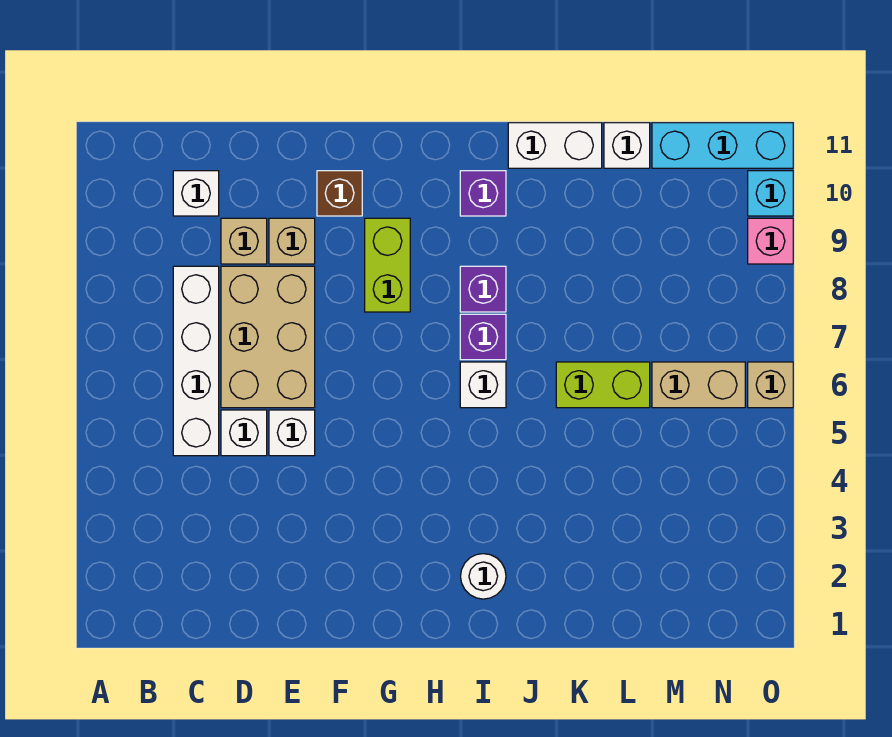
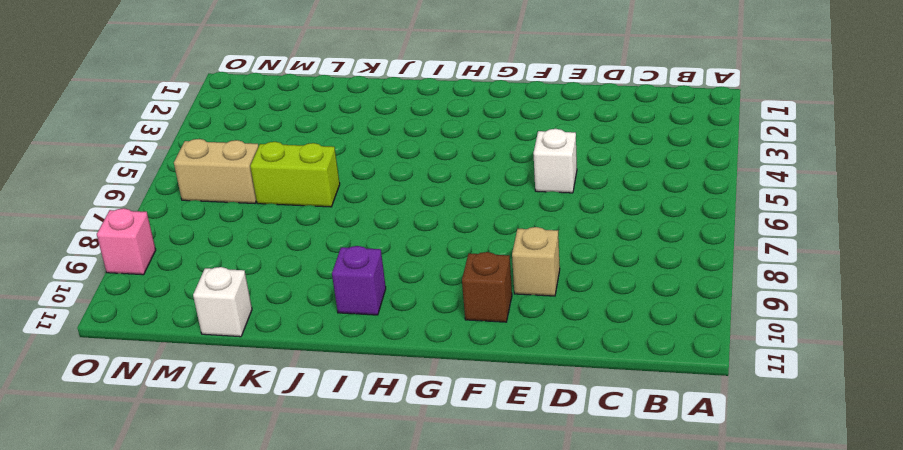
none -> white brick C5:C8 level 1
none -> white brick C10 level 1
none -> white brick D5 level 1

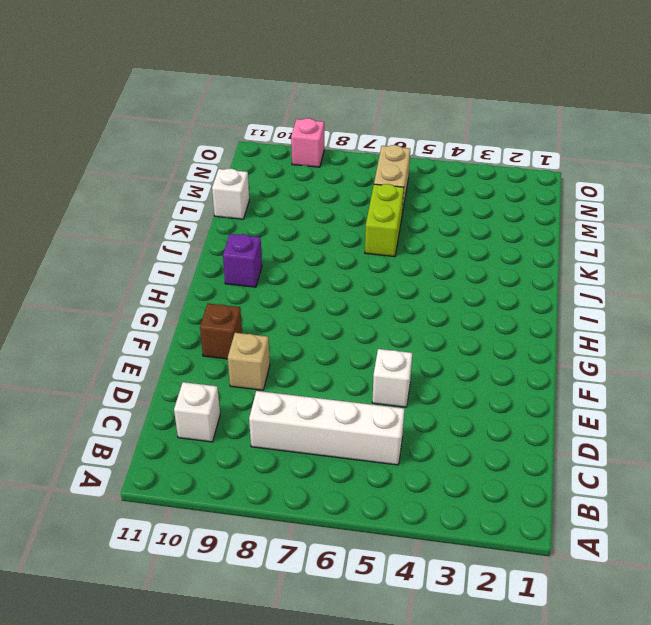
none -> white brick D5 level 1
none -> tan brick D6:E8 level 1
none -> tan brick D9 level 1

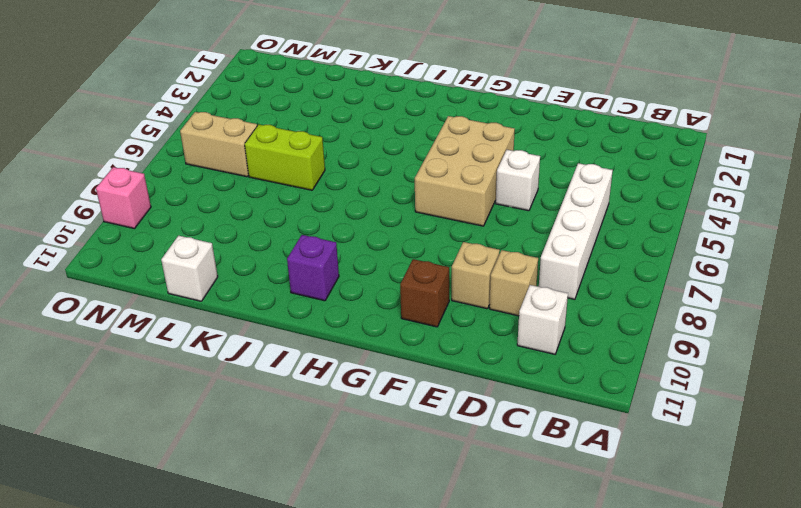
tan brick F4:G6 level 1 -> tan brick D6:E8 level 1
none -> white brick D5 level 1
none -> lime brick G8:G9 level 1
none -> white round brick I2 level 1

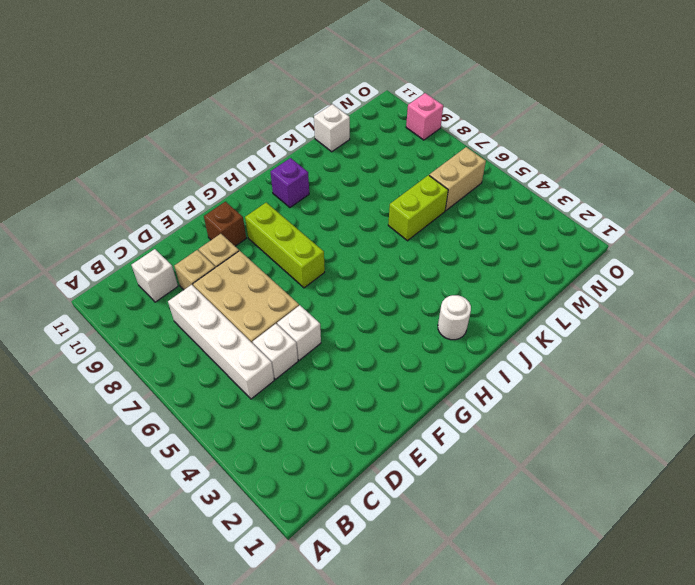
lime brick G7:G9 level 1 -> lime brick G8:G9 level 1
none -> white brick I6 level 1
none -> purple brick I7 level 1
none -> purple brick I8 level 1

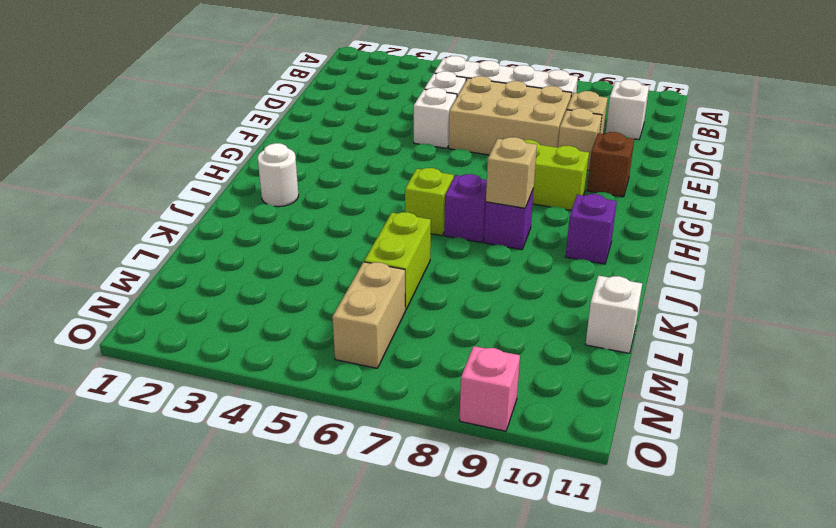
lime brick I6 level 1 -> white brick I6 level 1
tan brick I8 level 2 -> tan brick O6 level 1
none -> white brick J11:K11 level 1
none -> cyan brick M11:O11 level 1
none -> cyan brick O10 level 1

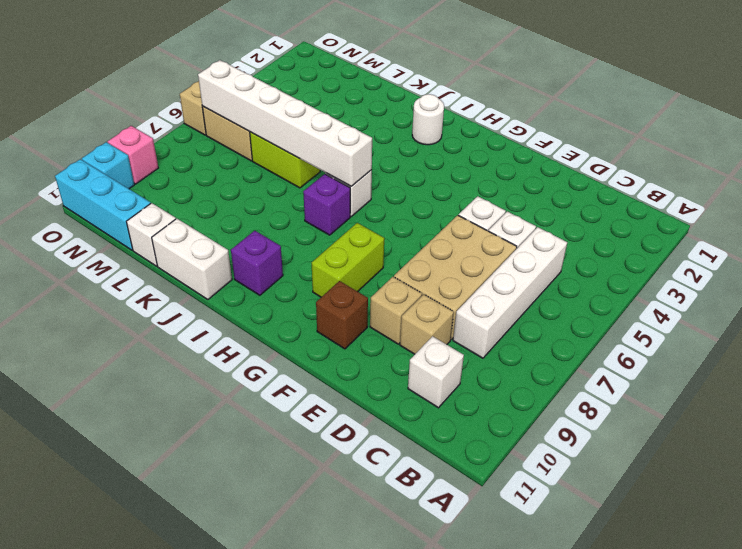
white brick I6:N6 level 2 -> none
none -> purple brick I8 level 1

